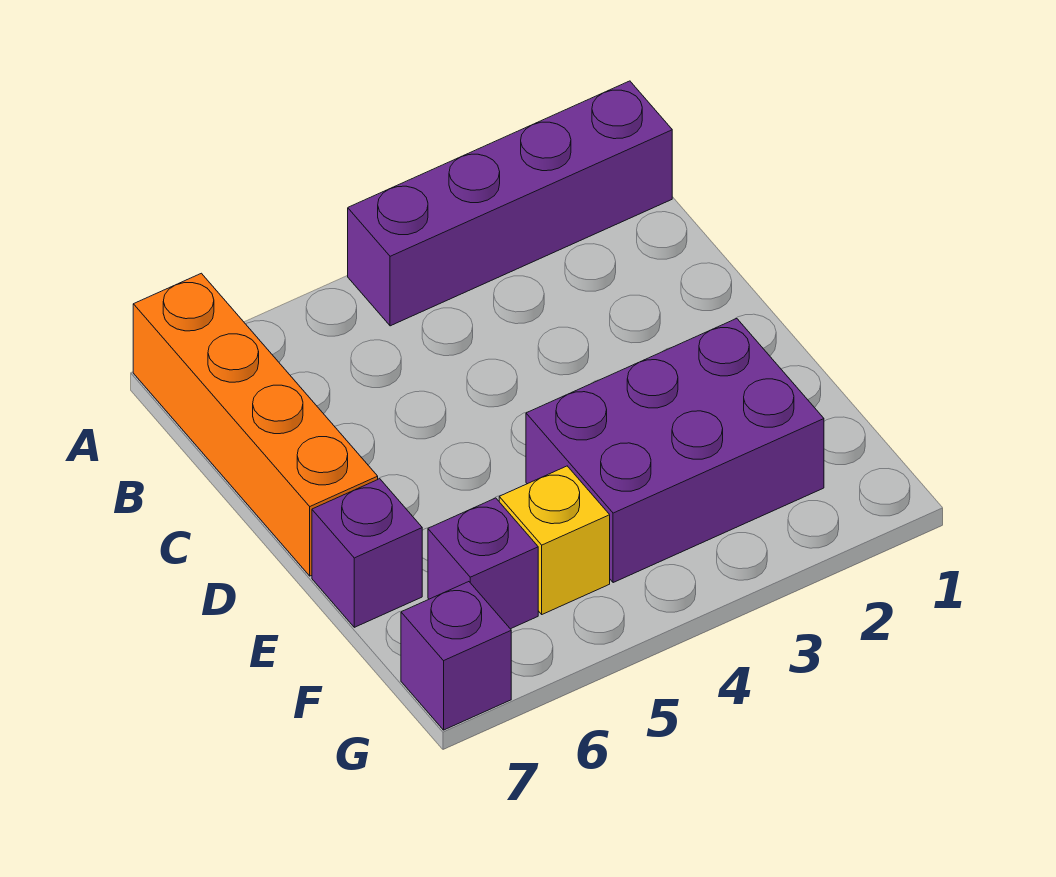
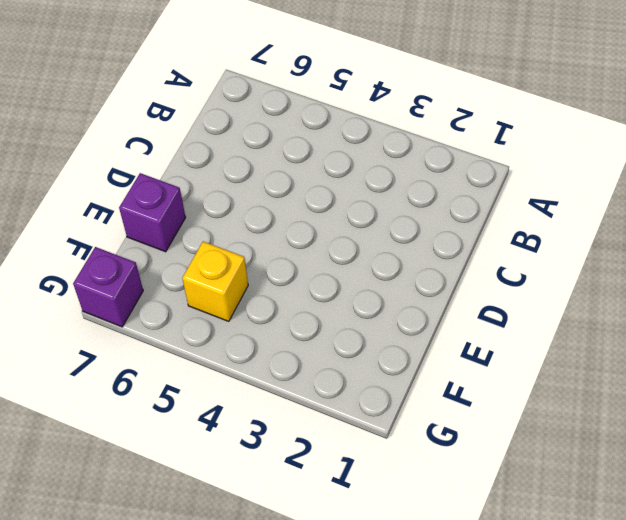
none -> purple brick A1:A4 level 1
none -> orange brick A7:D7 level 1

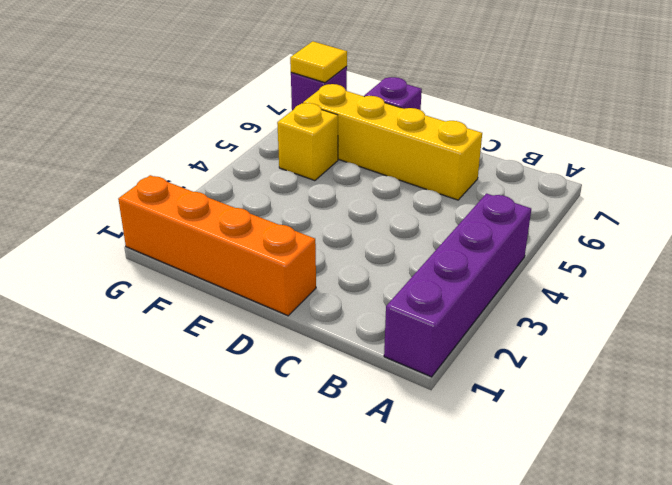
yellow brick C6:F6 level 1 -> purple brick F6 level 1
orange brick D1:G1 level 1 -> orange brick A7:D7 level 1
yellow tile G7 level 2 -> none
none -> purple brick E2:F4 level 1

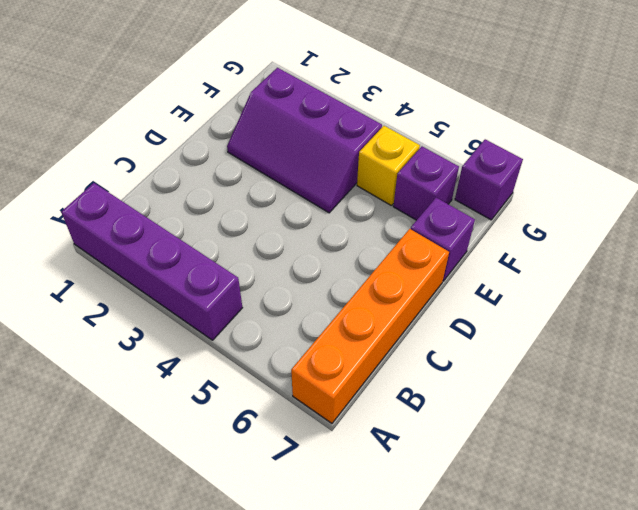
purple slope E2:F4 level 1 top F -> purple brick E2:F4 level 1

